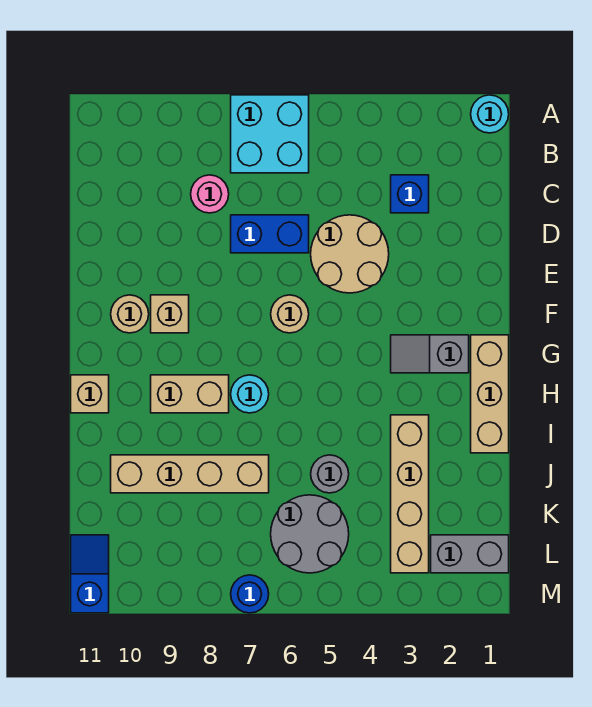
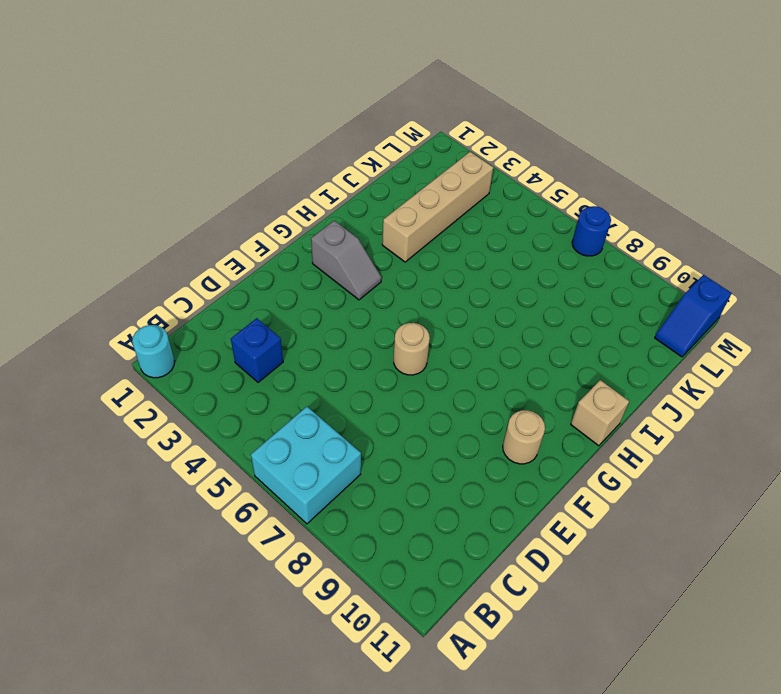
none -> pink round brick C8 level 1
none -> tan round brick D4:E5 level 1
none -> blue brick D6:D7 level 1

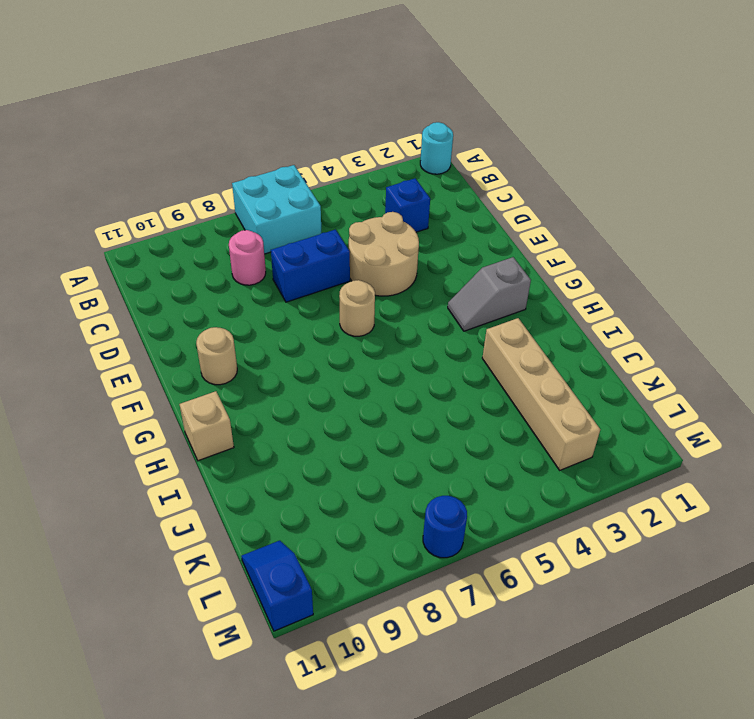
none -> tan brick F9 level 1
none -> tan brick G1:I1 level 1
none -> cyan round brick H7 level 1

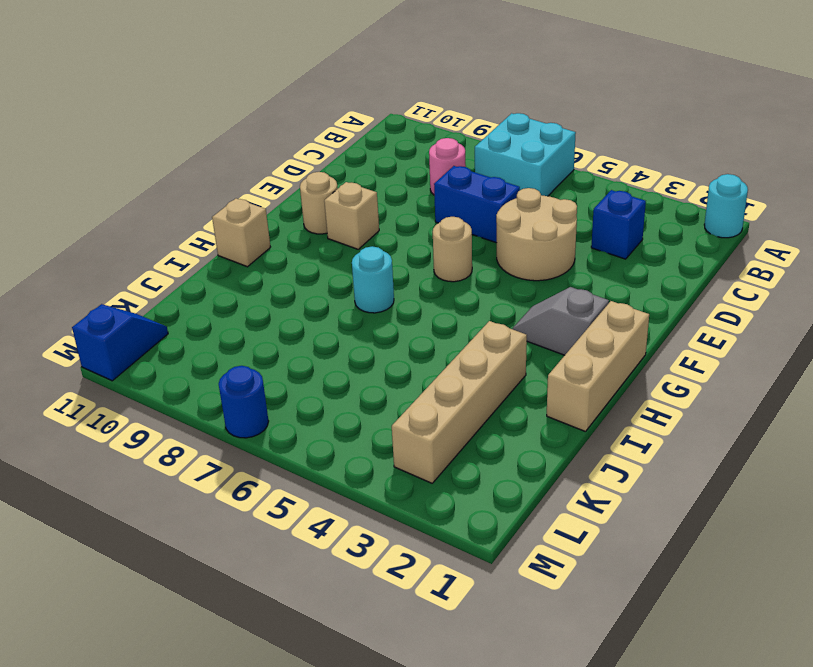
none -> tan brick H8:H9 level 1
none -> grey round brick J5 level 1
none -> tan brick J7:J10 level 1

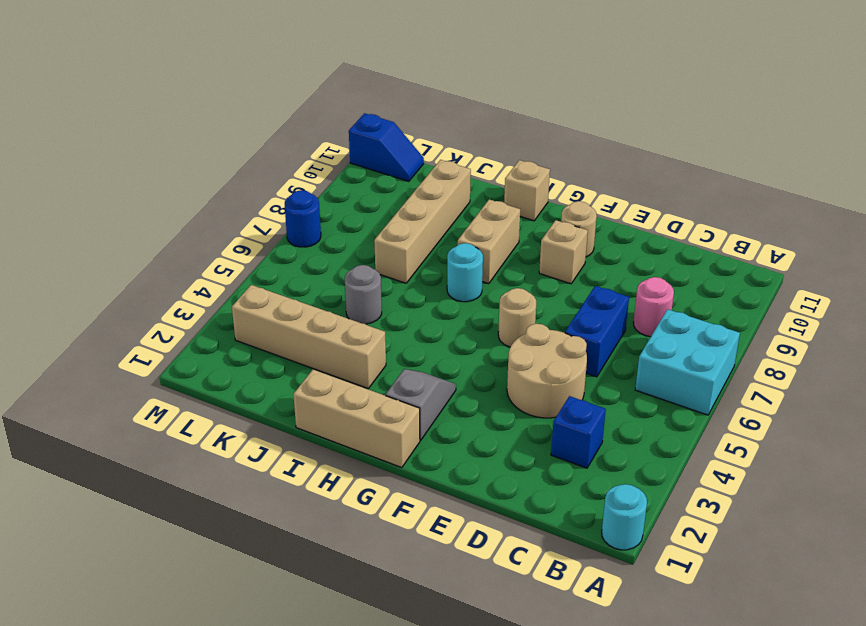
none -> grey round brick K5:L6 level 1
none -> grey brick L1:L2 level 1

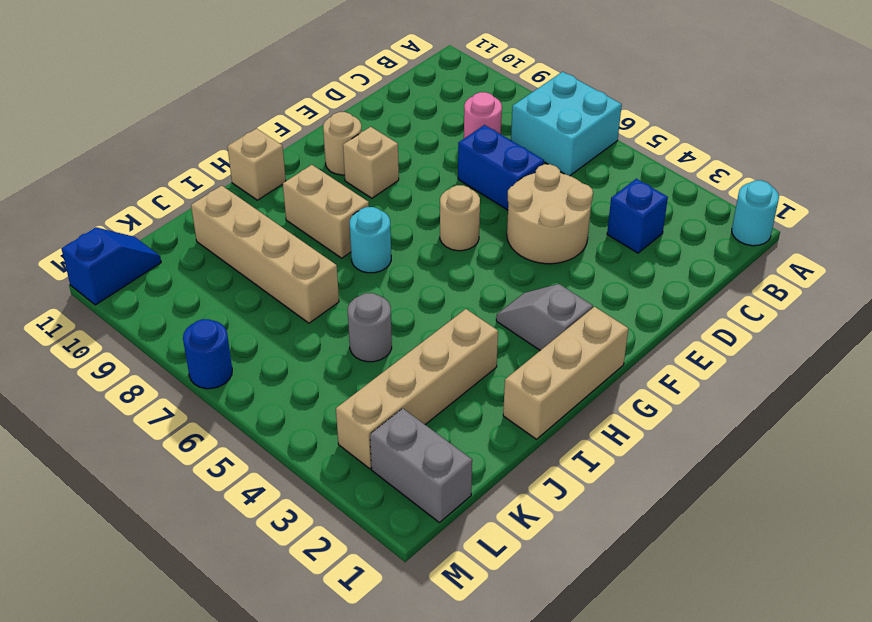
none -> grey round brick K5:L6 level 1

